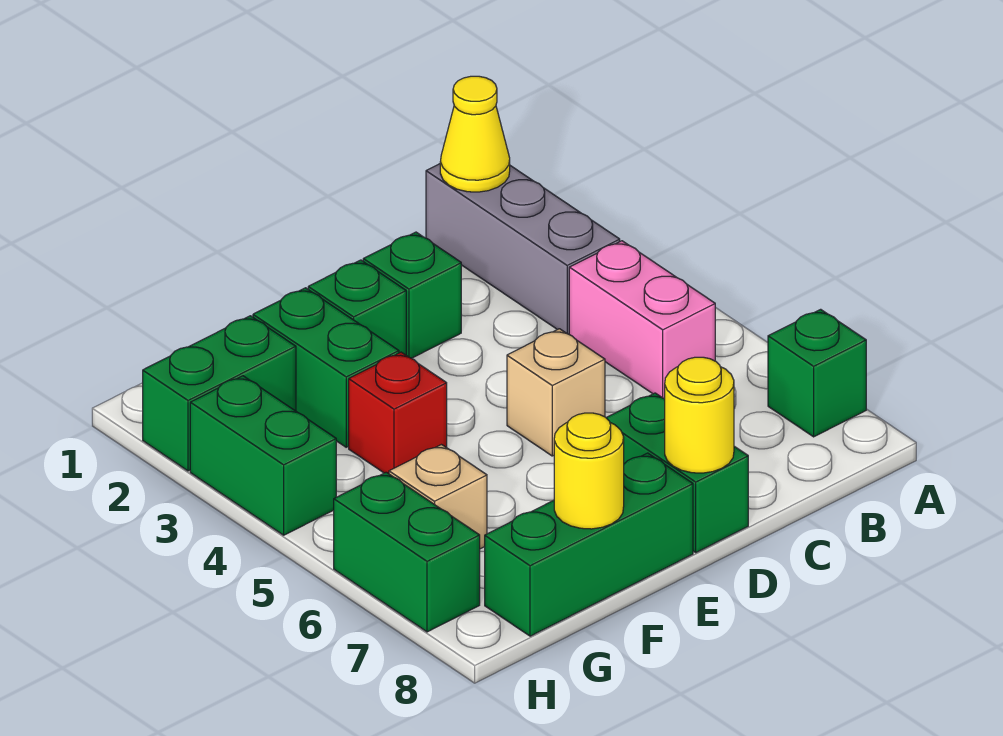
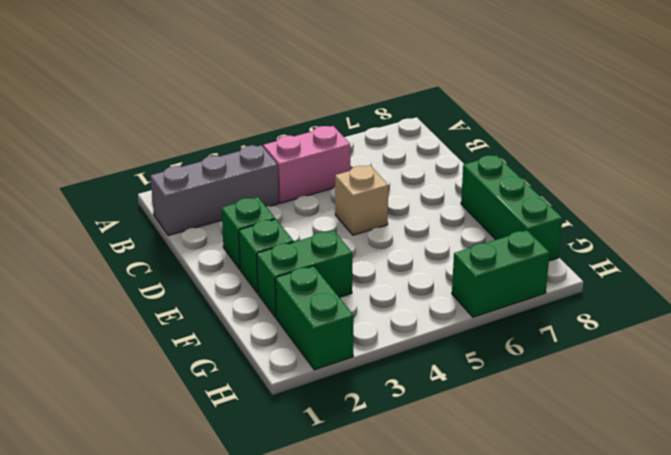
none -> green brick A7 level 1
none -> green brick D7:D8 level 1
none -> red brick F4 level 1

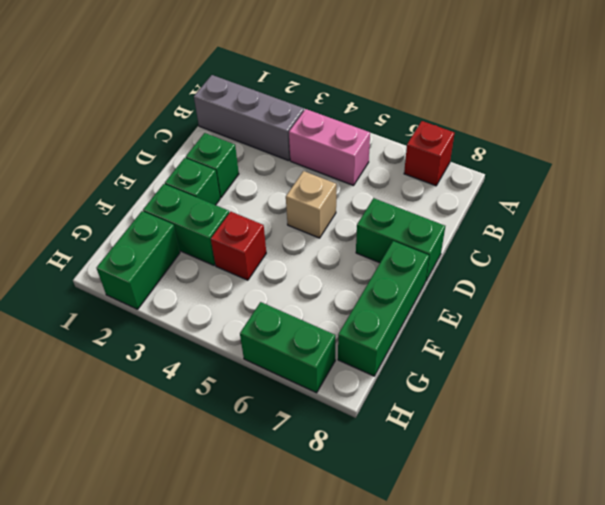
red brick A7 level 1 -> green brick A7 level 1
none -> tan brick G6 level 1
none -> green brick H3:H4 level 1
none -> yellow cone B1 level 2

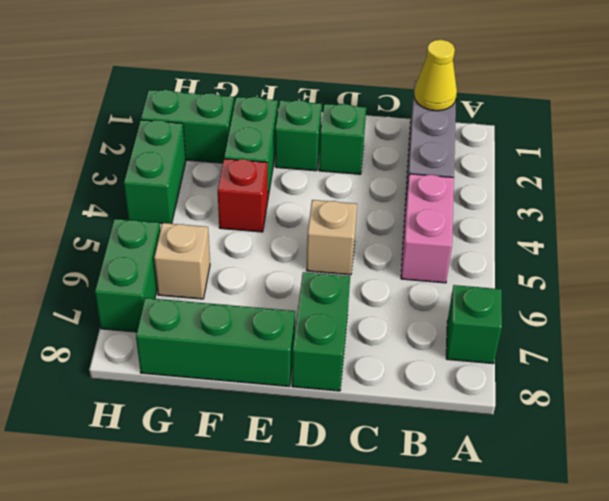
none -> yellow round brick D8 level 2
none -> yellow round brick F8 level 2

